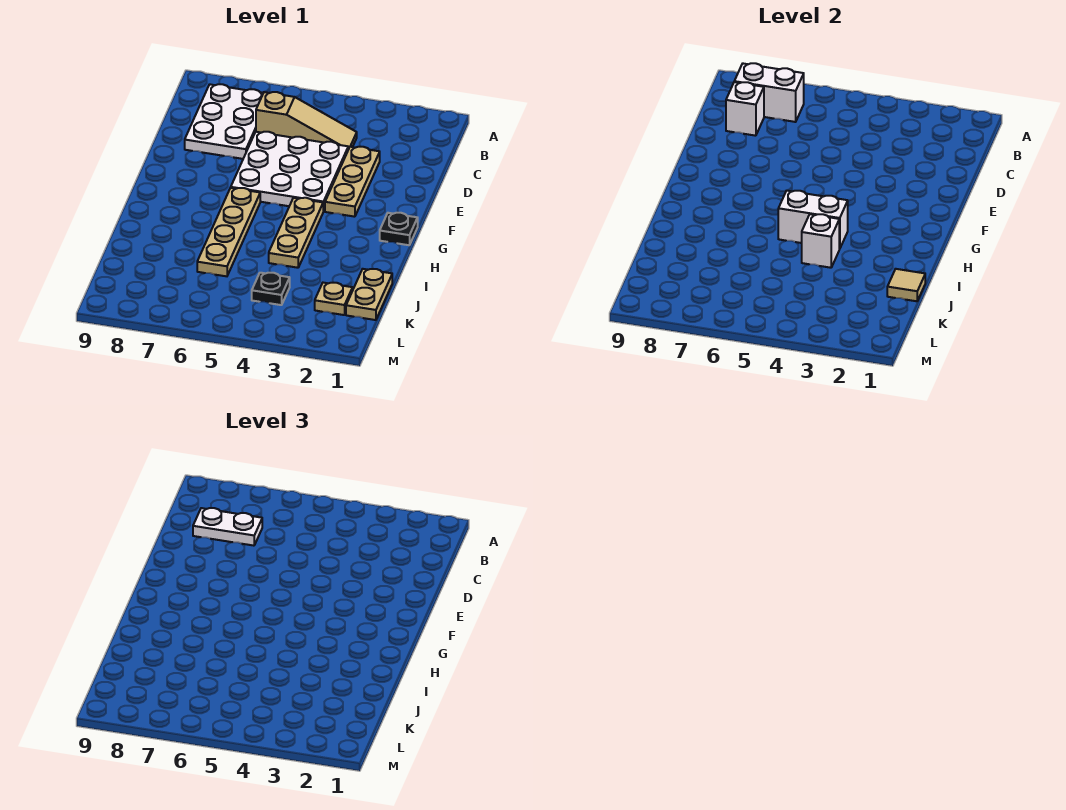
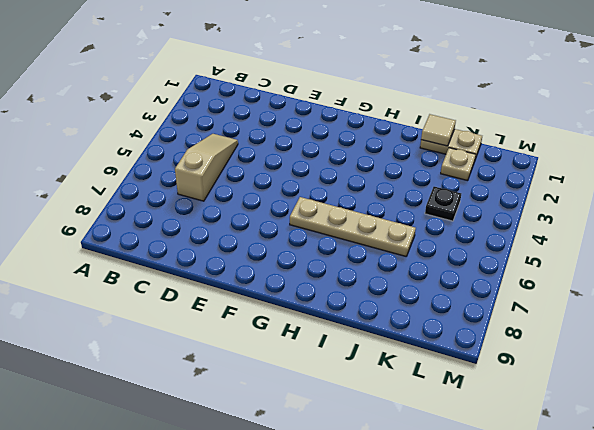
none -> white plate B7:D8 level 1
none -> tan plate D3:F3 level 1
none -> white plate D4:F6 level 1

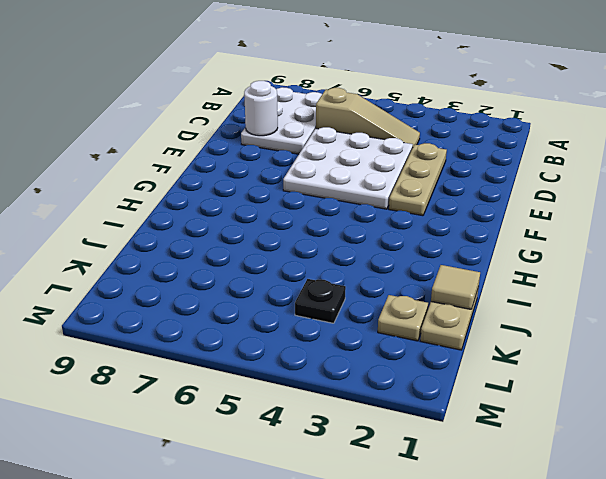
white round brick D8 level 2 -> none
none -> black plate G1 level 1
none -> tan plate G4:I4 level 1
none -> tan plate G6:J6 level 1

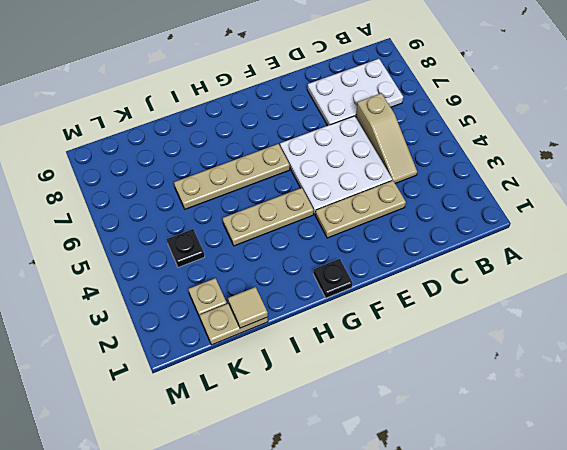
none -> white brick B7:B8 level 2
none -> white brick C8 level 2
none -> white brick H4:H5 level 2

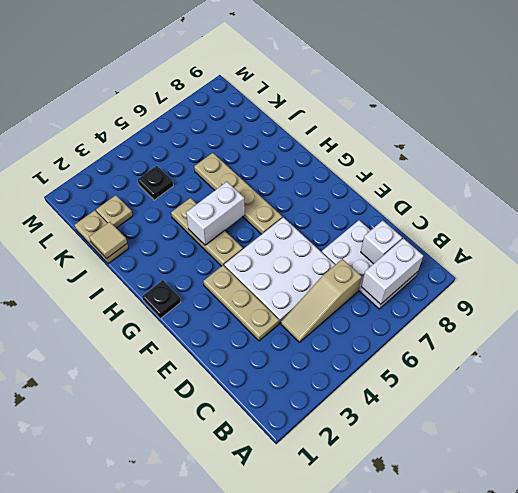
none -> white brick I4 level 2
none -> white plate C7:C8 level 3

